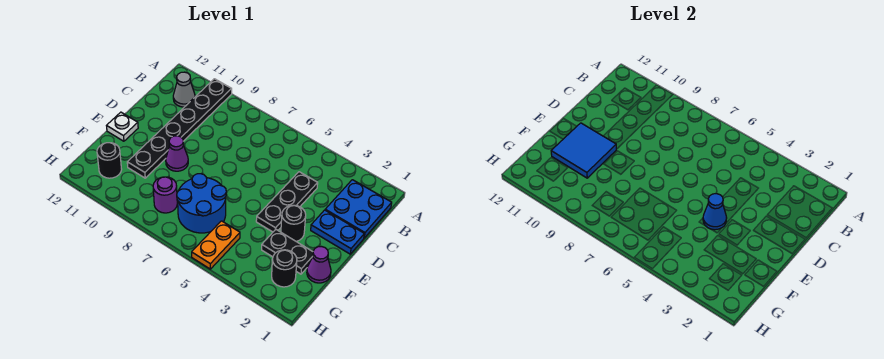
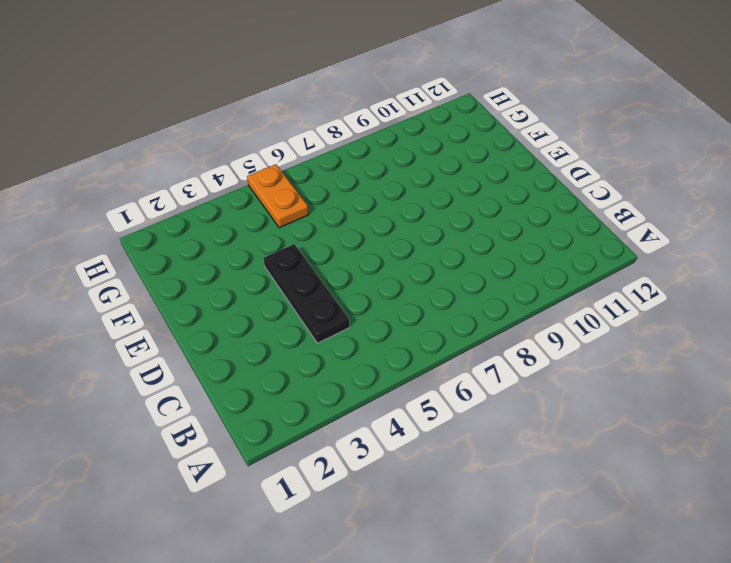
none -> black plate A10:F10 level 1
none -> blue plate B1:C2 level 1
none -> grey cone B11 level 1

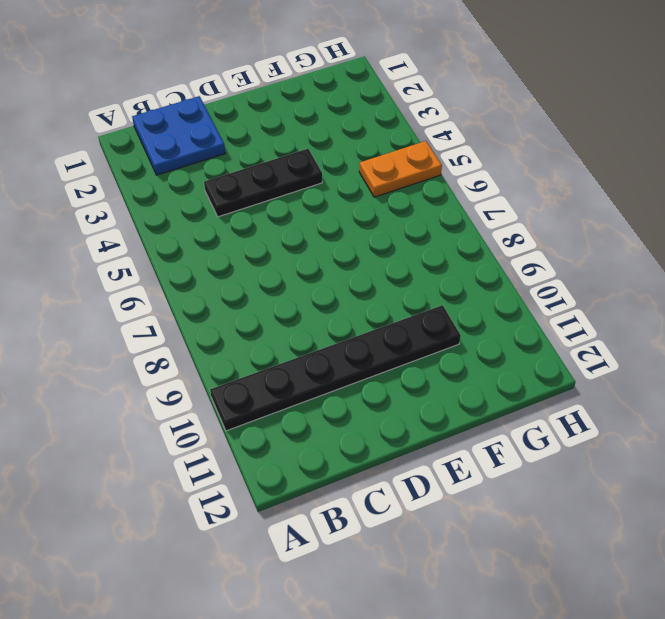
none -> grey cone B11 level 1
none -> blue plate D1:D2 level 1
none -> black round brick E3 level 1

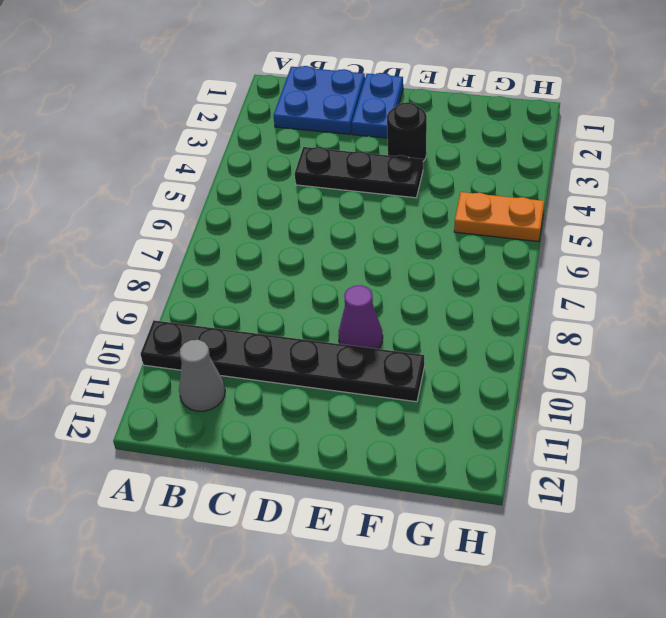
none -> white plate E12 level 1
none -> purple cone F1 level 1
none -> black plate F2:F3 level 1

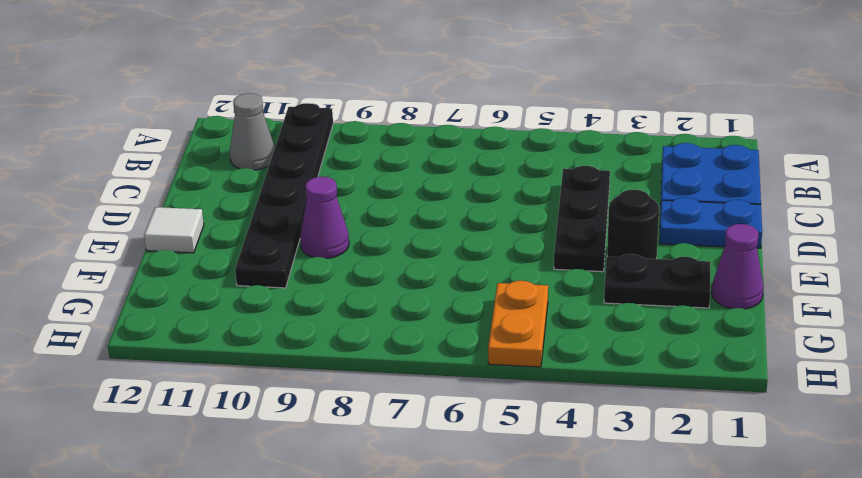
white tile E12 level 1 -> white plate E12 level 1
none -> blue round brick F6:G7 level 1
none -> black round brick G2 level 1
none -> purple round brick G8 level 1

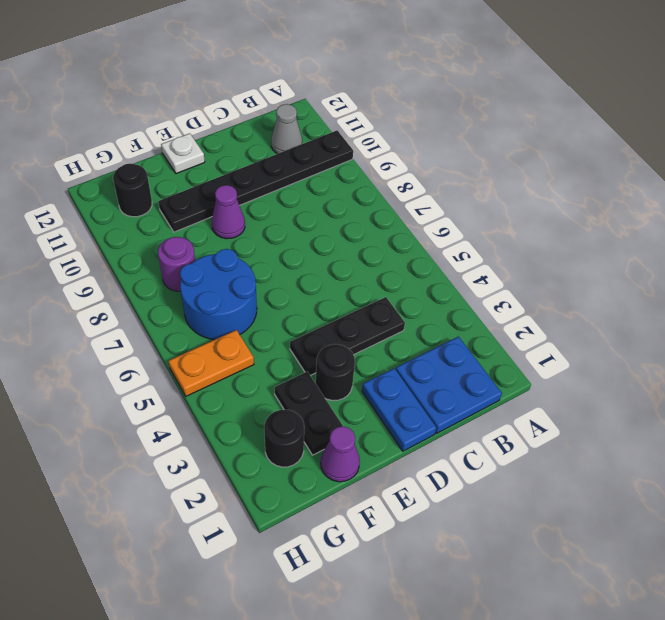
none -> blue cone E4 level 2
none -> blue tile E10:F11 level 2

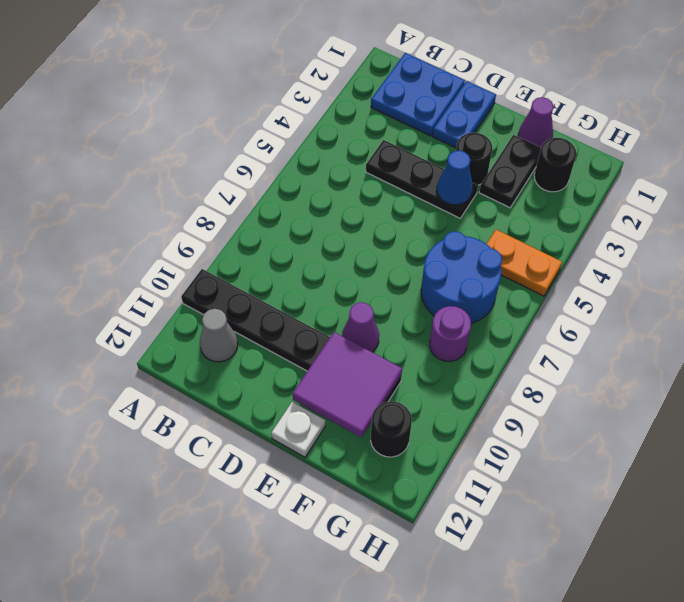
purple tile E10:F11 level 2 -> blue tile E10:F11 level 2

